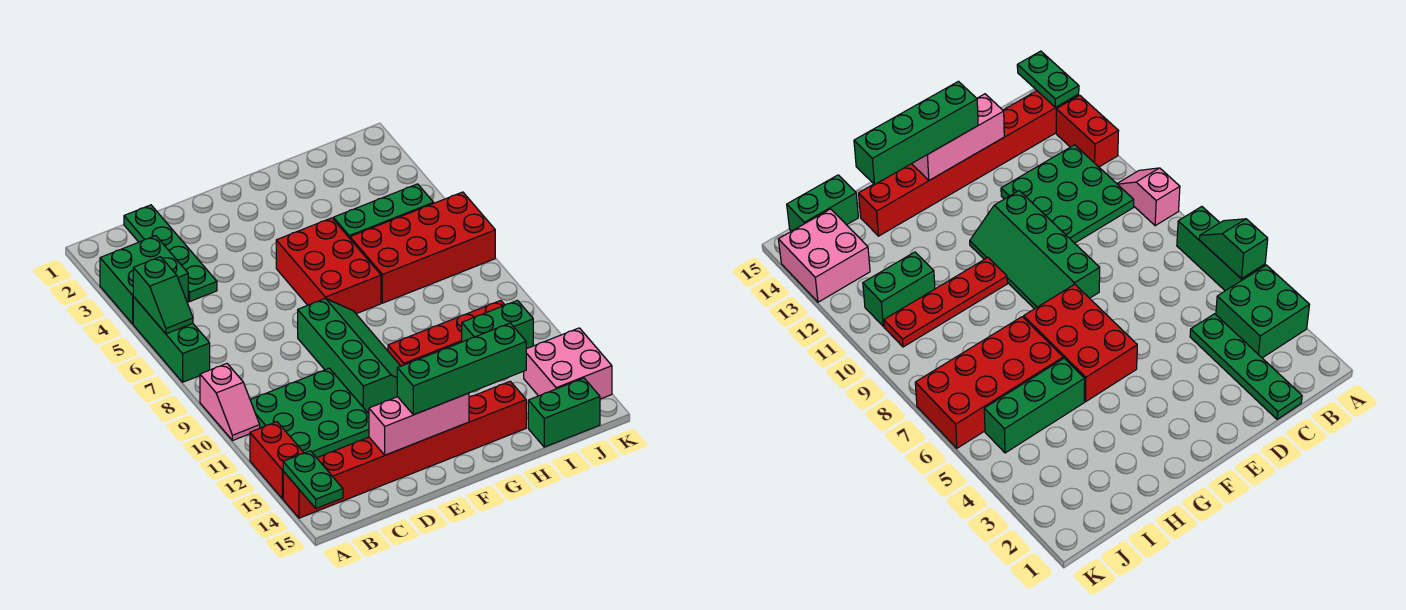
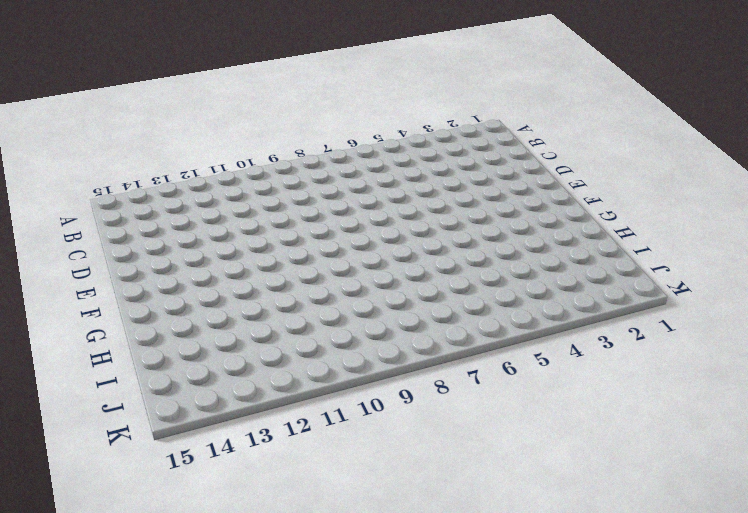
none -> green brick A3:B4 level 1
none -> green brick A5:A7 level 1
none -> pink slope A9:A10 level 1 top 9

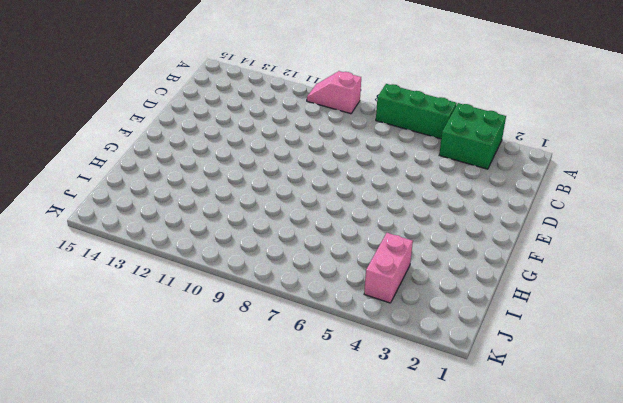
pink brick I4:J4 level 1 -> none
none -> red brick A12:A13 level 1
none -> red brick A14:H14 level 1
none -> green plate B10:D12 level 1

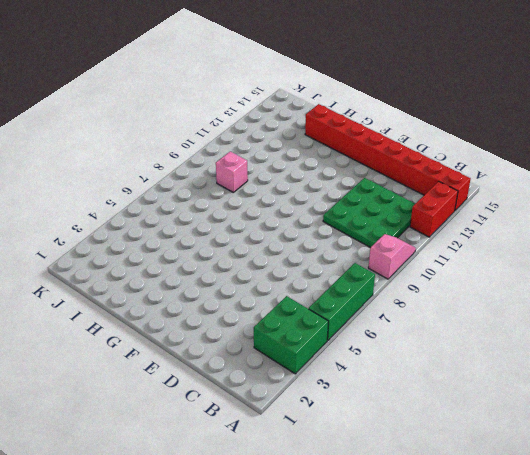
pink brick I9 level 1 -> none
none -> green plate C1:C4 level 1
none -> green slope E8:F11 level 1 top E
none -> red brick F5:G7 level 1

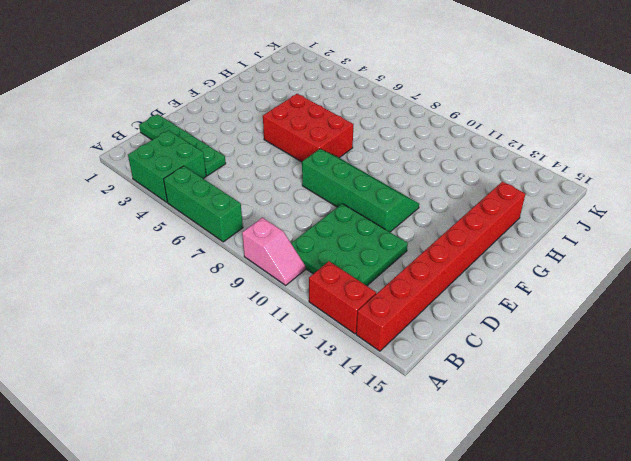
none -> red plate G10:J10 level 1
none -> green brick H5:J5 level 1
none -> red brick H6:K7 level 1

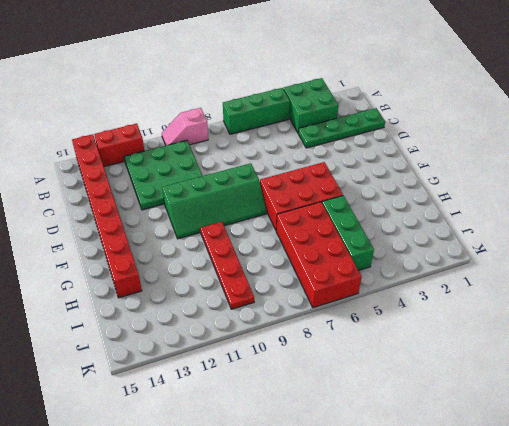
none -> green brick I11:J11 level 1
none -> green brick I15:J15 level 1
none -> pink brick J13:K14 level 1

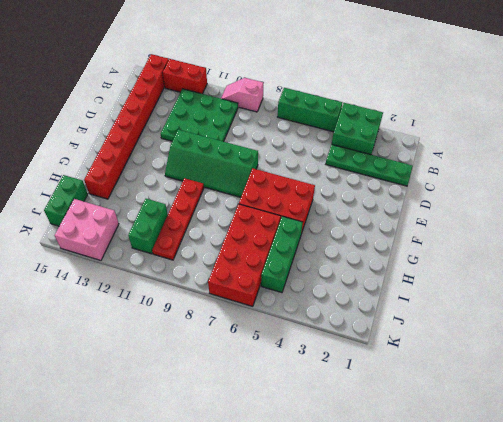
none -> green slope A5:A6 level 2 top 5
none -> green plate A14:A15 level 2
none -> pink brick D14:F14 level 2

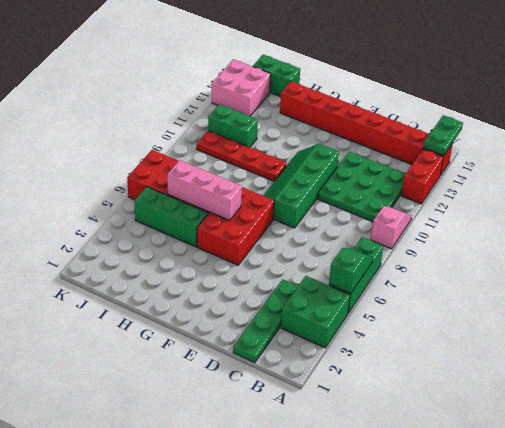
pink brick G6:I6 level 2 -> pink brick D14:F14 level 2
none -> green brick E14:H14 level 3

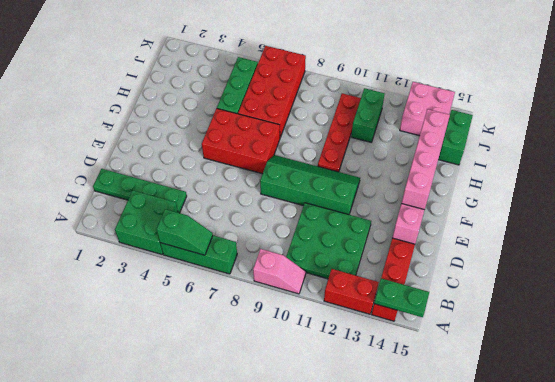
pink brick E14:H14 level 3 -> green brick E14:H14 level 3

